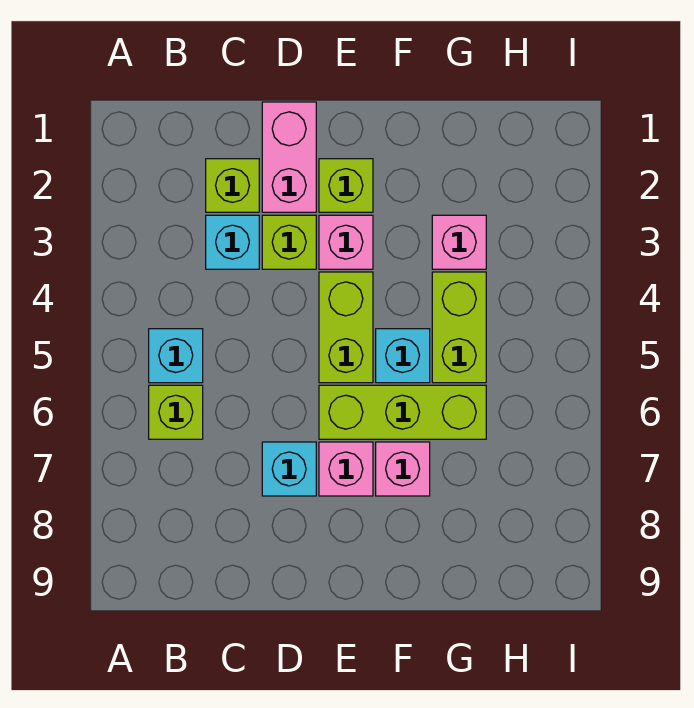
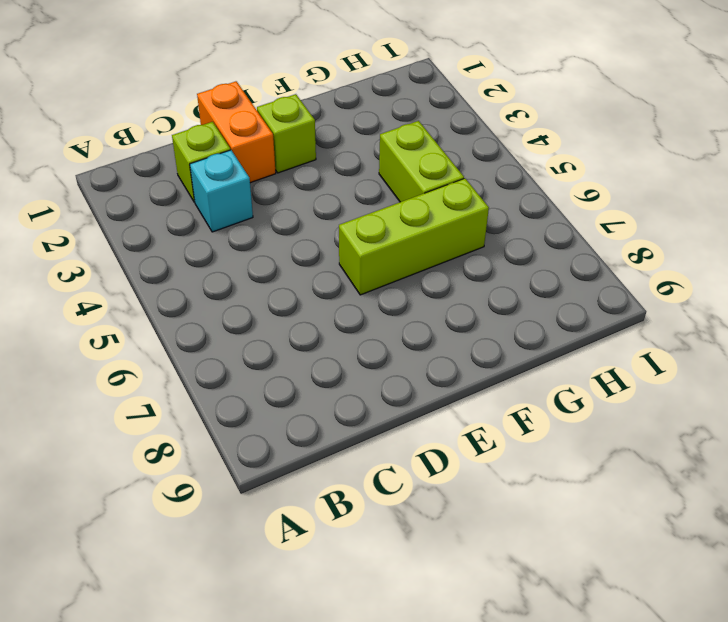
orange brick D1:D2 level 1 -> pink brick D1:D2 level 1
none -> cyan brick B5 level 1
none -> lime brick B6 level 1
none -> lime brick D3 level 1

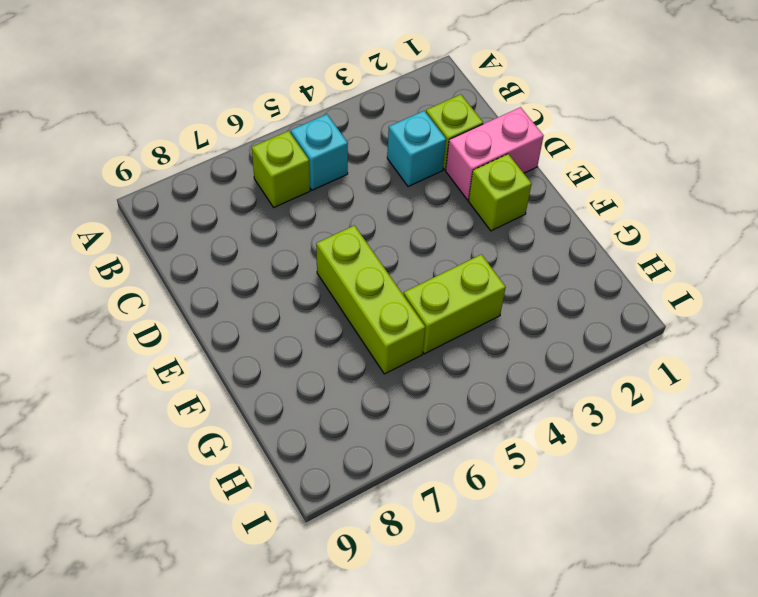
none -> lime brick D3 level 1
none -> cyan brick D7 level 1
none -> pink brick E3 level 1

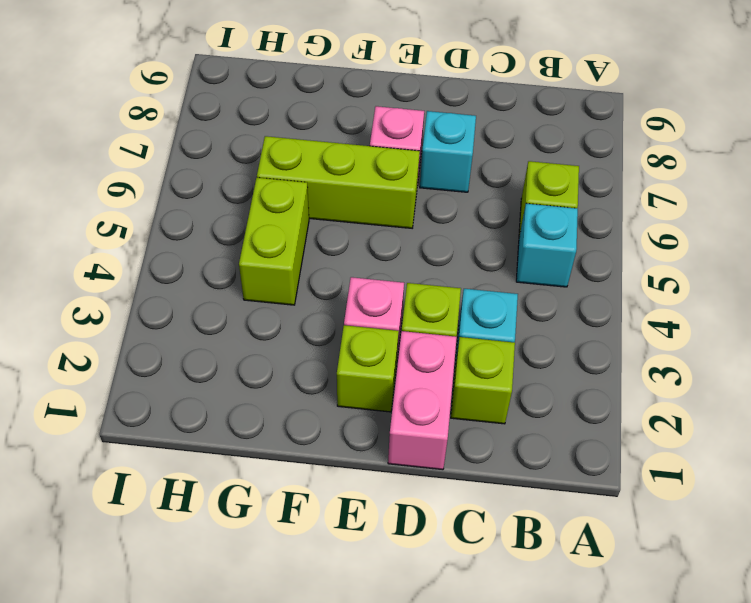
none -> lime brick E4:E5 level 1
none -> cyan brick F5 level 1
none -> pink brick F7 level 1

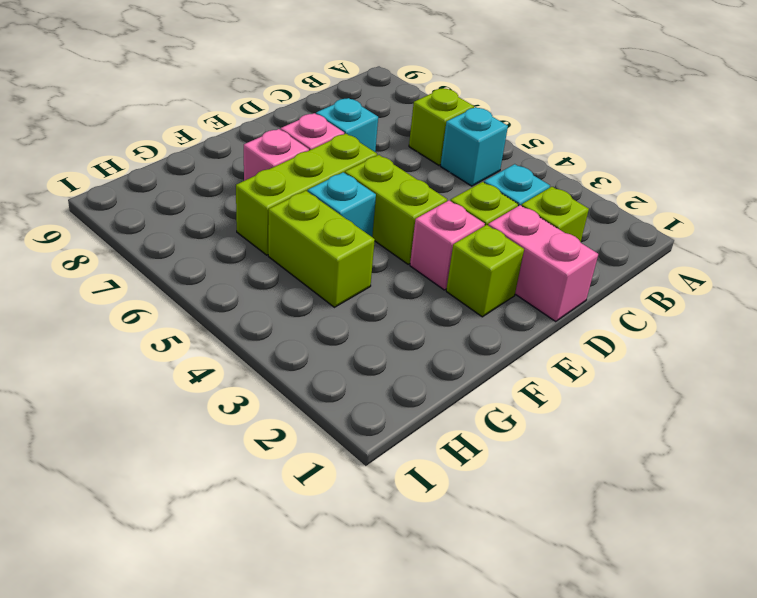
none -> pink brick G3 level 1

